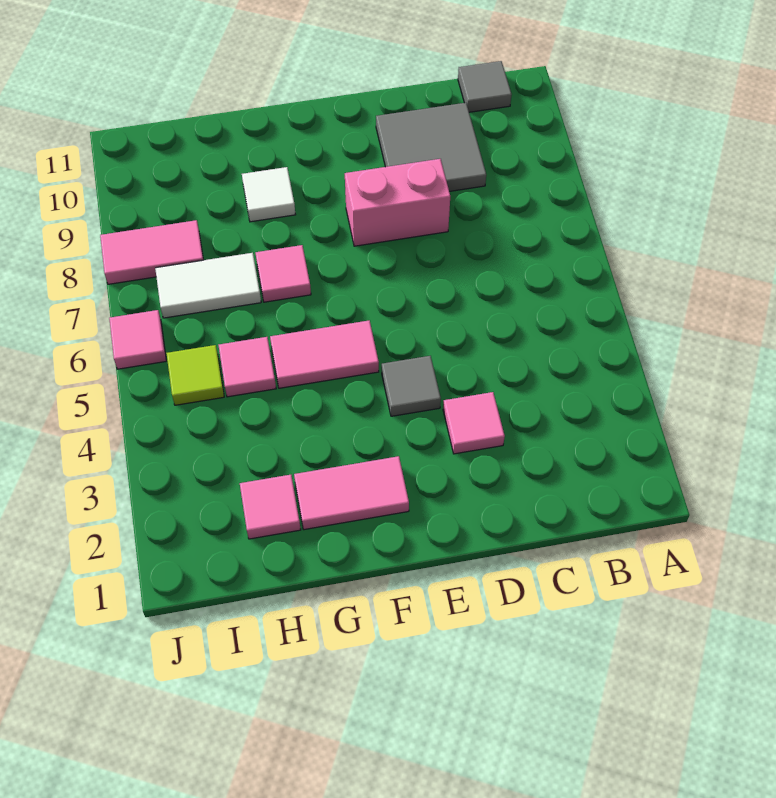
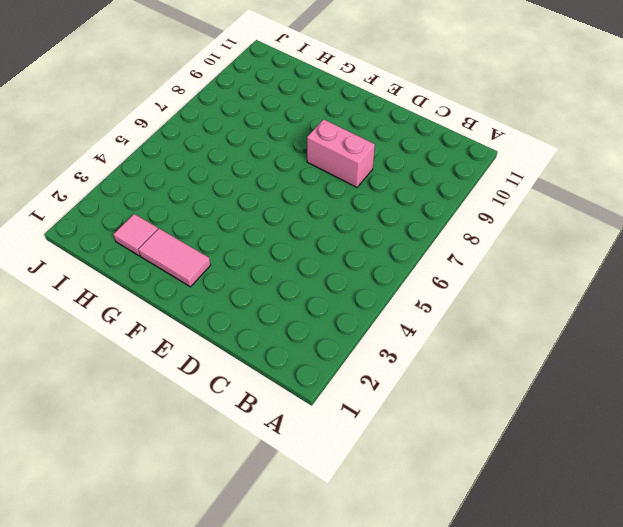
none -> grey tile B11 level 1
none -> grey tile C9:D10 level 1
none -> pink tile D3 level 1

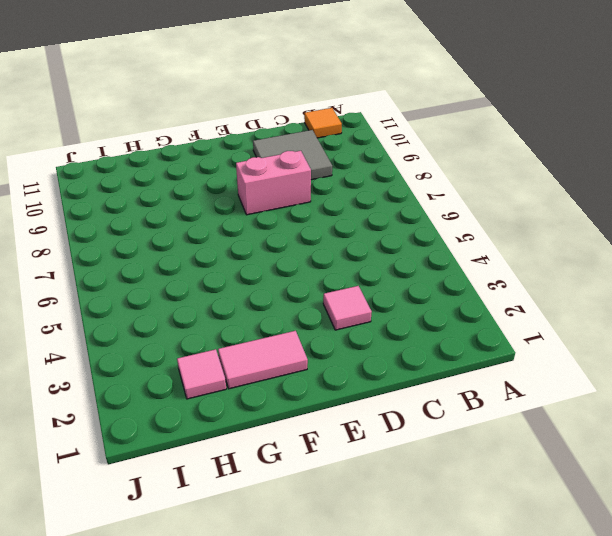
orange tile B11 level 1 -> grey tile B11 level 1
none -> grey tile E4 level 1
none -> pink tile F5:G5 level 1
none -> pink tile G7 level 1

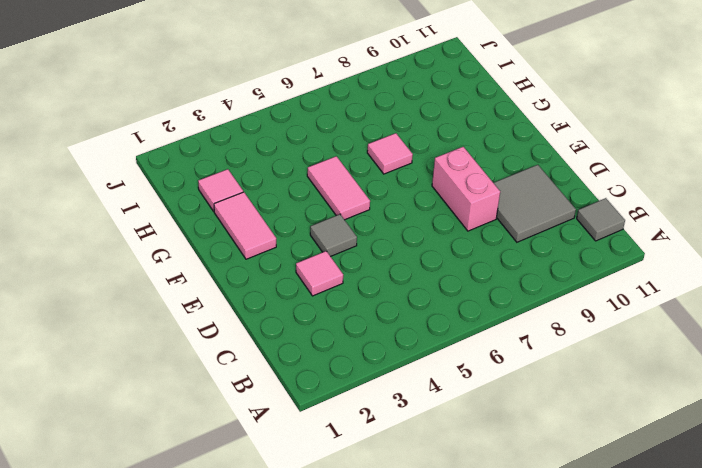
none -> white tile G9 level 1
none -> pink tile H5 level 1
none -> white tile H7:I7 level 1

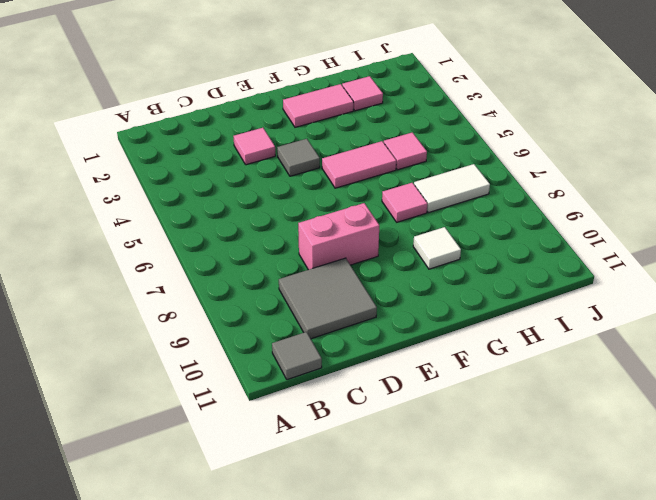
none -> lime tile I5 level 1
none -> pink tile I8:J8 level 1
none -> pink tile J6 level 1

